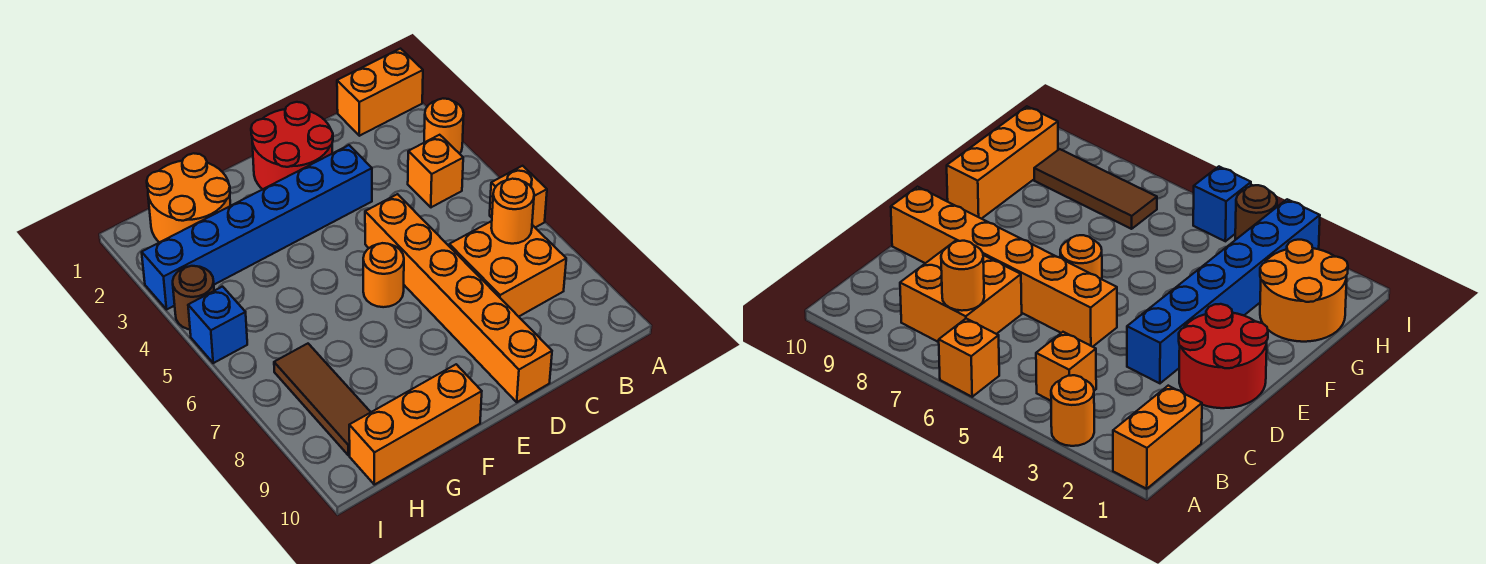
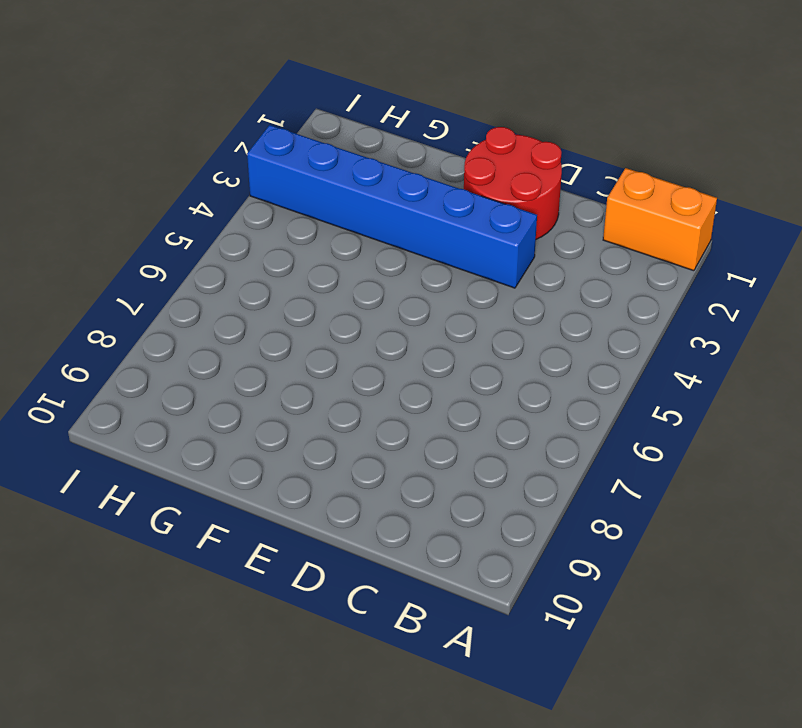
none -> orange round brick A3 level 1
none -> orange brick A6 level 1
none -> orange brick B4 level 1

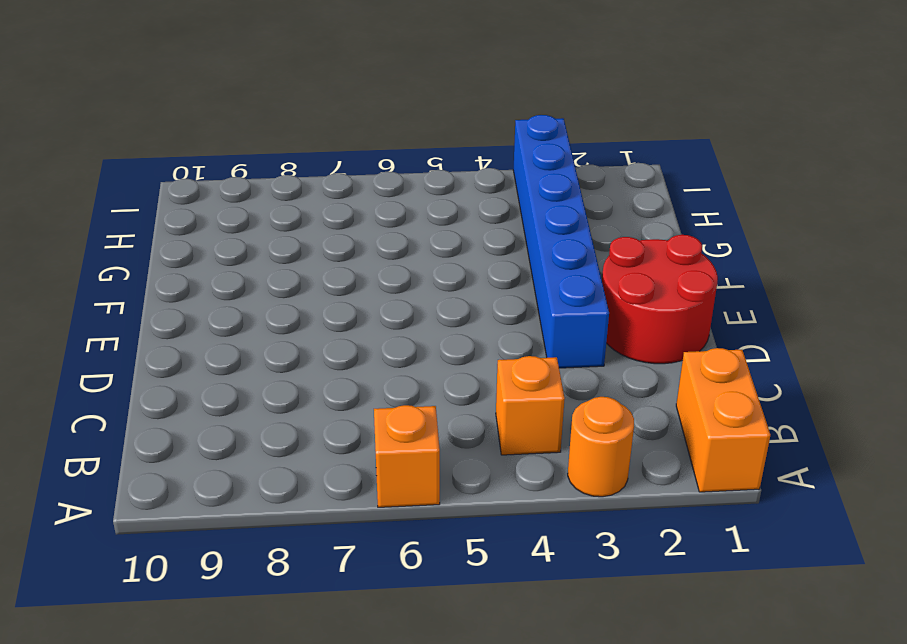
none -> orange brick B7:C8 level 1
none -> orange brick D5:D10 level 1
none -> orange round brick E6 level 1

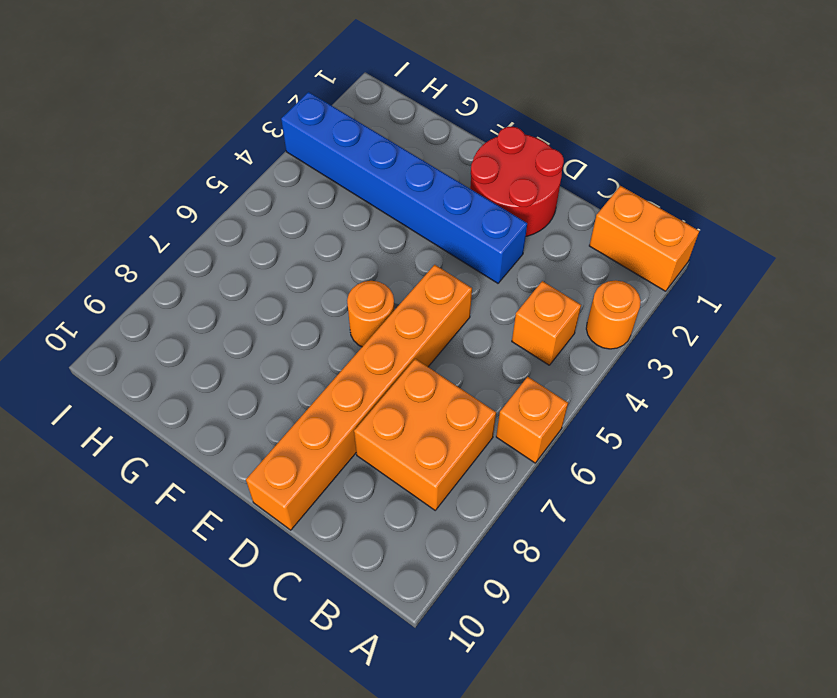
none -> orange brick F10:H10 level 1
none -> orange round brick G1:H2 level 1
none -> brown tile H7:H9 level 1

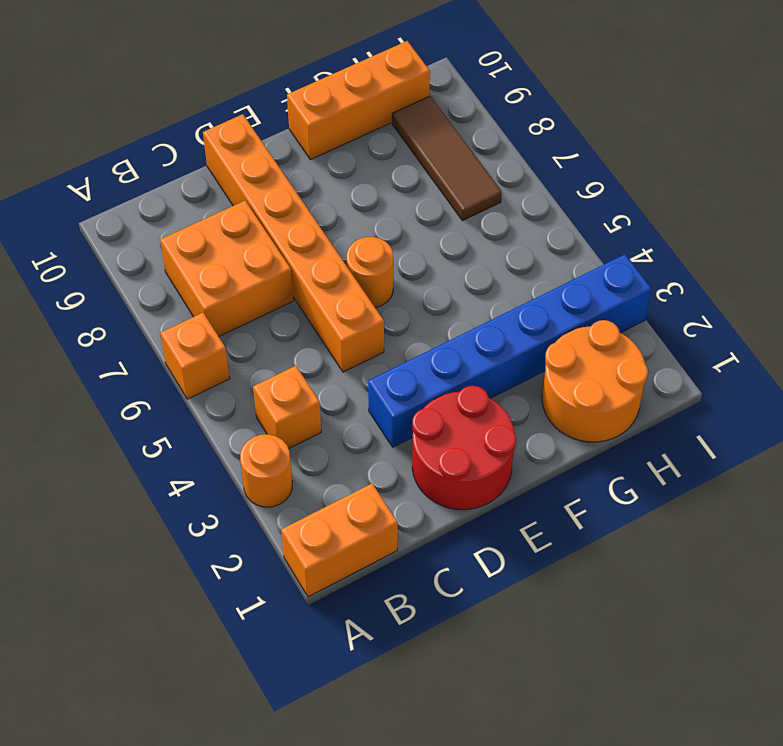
none -> brown round brick I4 level 1
none -> blue brick I5 level 1
none -> orange round brick B7 level 2

